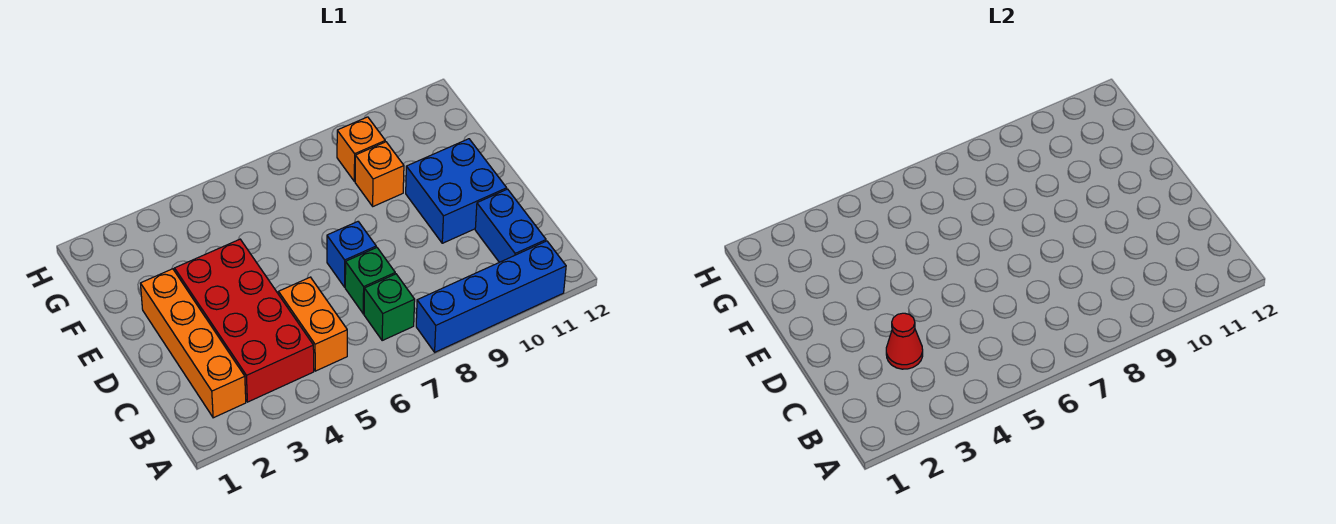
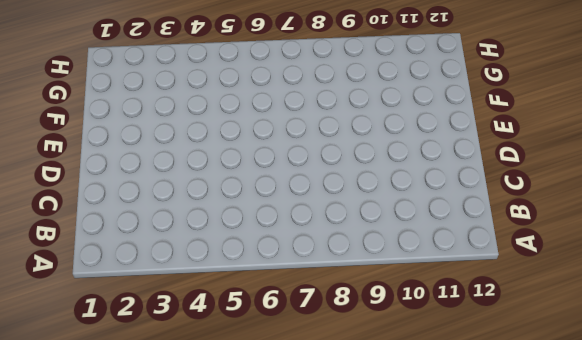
none -> blue brick A8:A11 level 1
none -> orange brick B2:E2 level 1
none -> red brick B3:E4 level 1

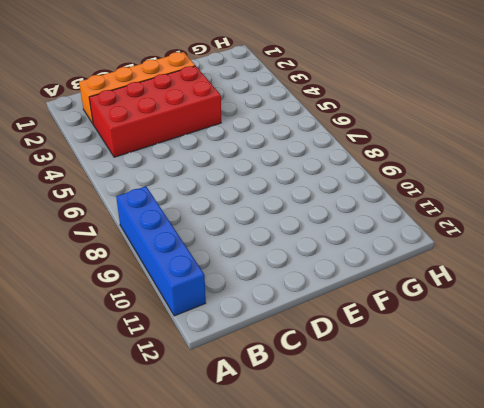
none -> orange brick B5:C5 level 1
none -> green brick B7 level 1
none -> blue brick B11:C11 level 1

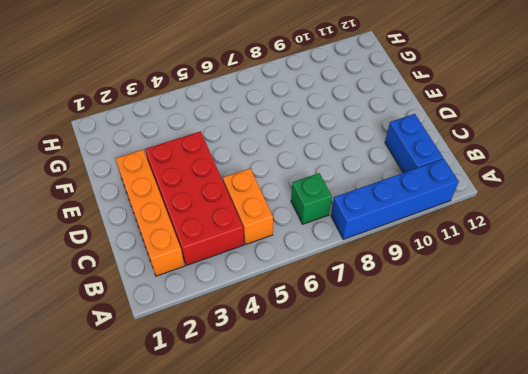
none -> green brick C7 level 1
none -> blue brick D7 level 1
none -> blue brick D10:E11 level 1

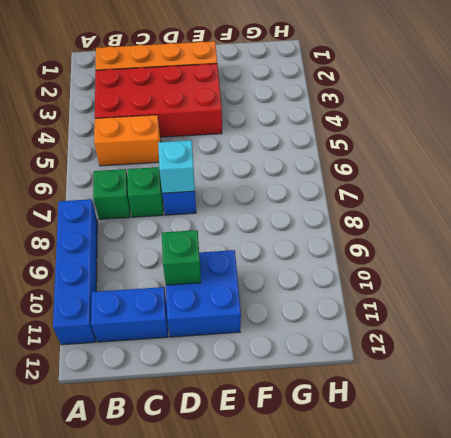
cyan brick D7 level 2 -> none
green brick D10 level 2 -> none
none -> orange brick F9 level 1
none -> orange brick G9 level 1
none -> red cone C3 level 2

